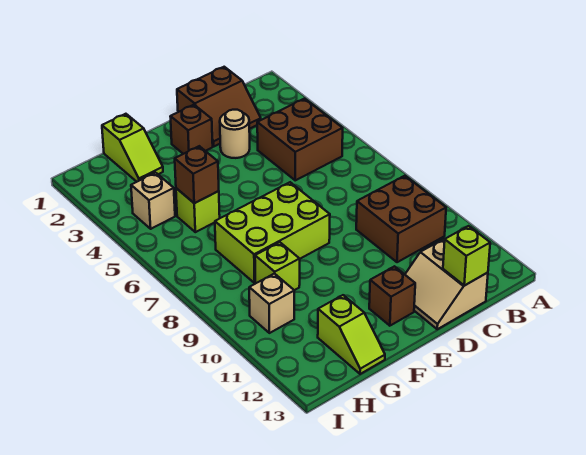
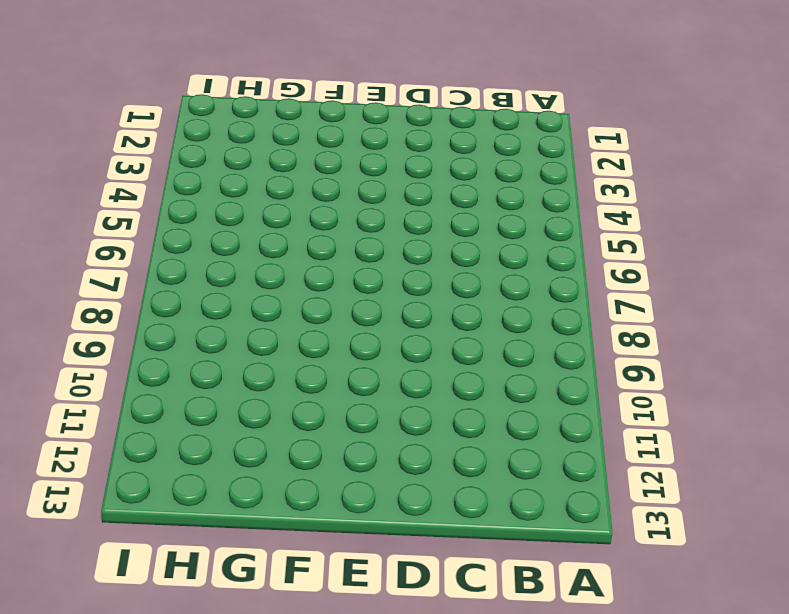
none -> brown brick B4:C5 level 1
none -> brown brick B9:C10 level 1
none -> brown slope C1:D2 level 1 top 1

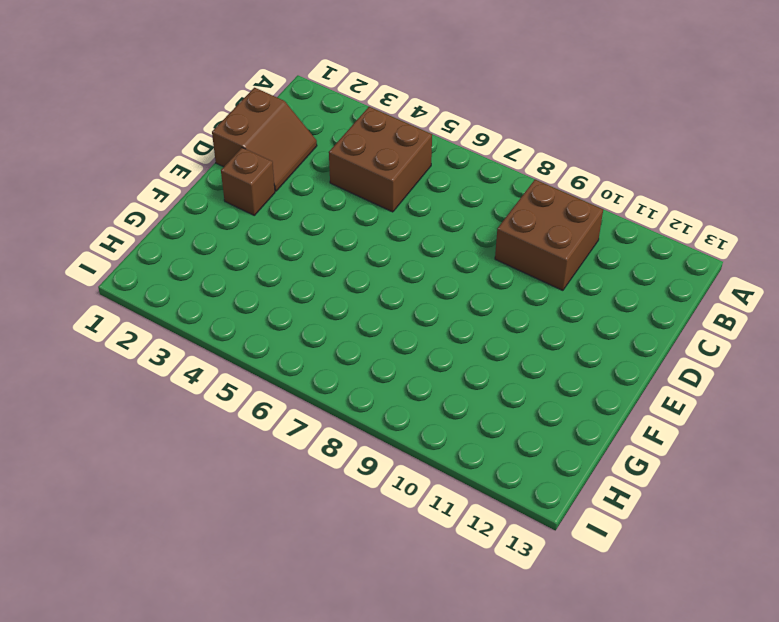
none -> tan slope C12:D13 level 1 top C
none -> tan round brick D3 level 1
none -> lime brick E7:G8 level 1

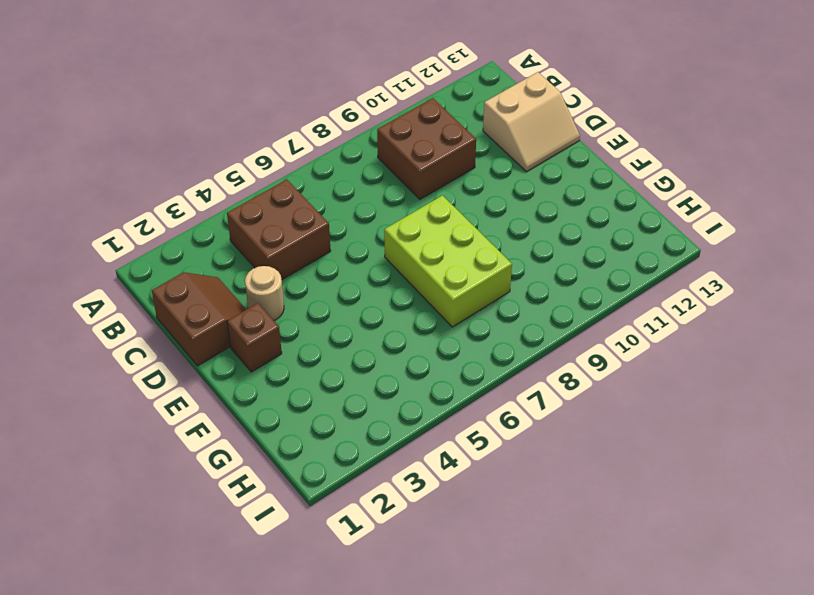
none -> brown brick E12 level 1
none -> lime slope G1:G2 level 1 top 1
none -> lime brick G5 level 1

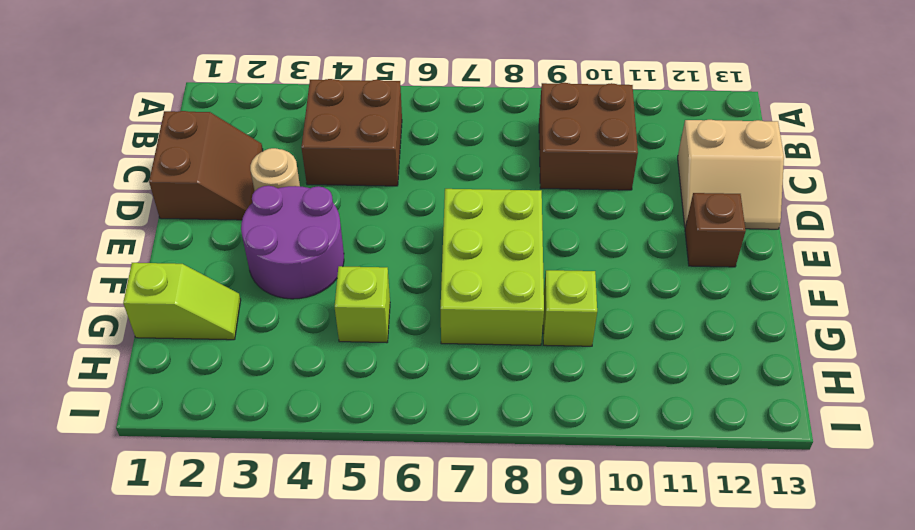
purple round brick E3:F4 level 1 -> none
none -> brown brick E2 level 1
none -> lime slope G12:G13 level 1 top 12
none -> tan brick H4 level 1

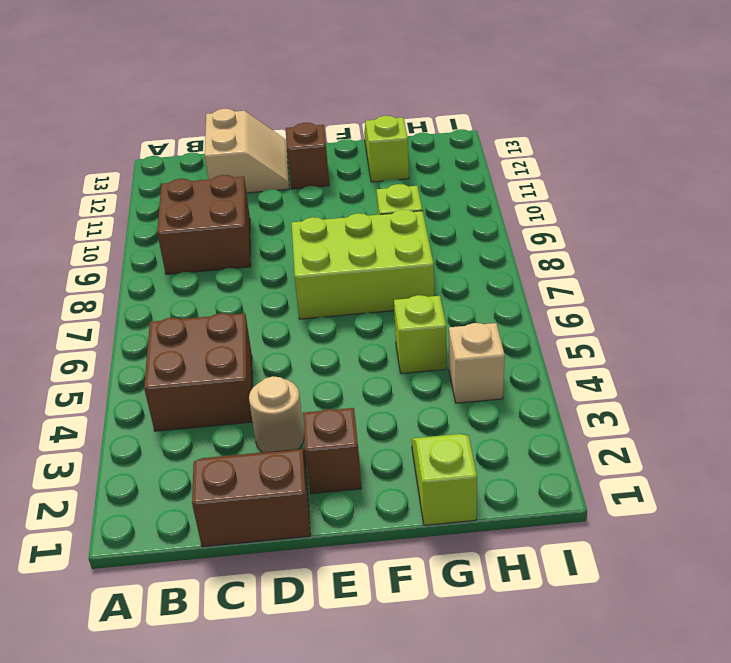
none -> tan brick H10 level 1
none -> lime brick C13 level 2
none -> brown brick G5 level 2

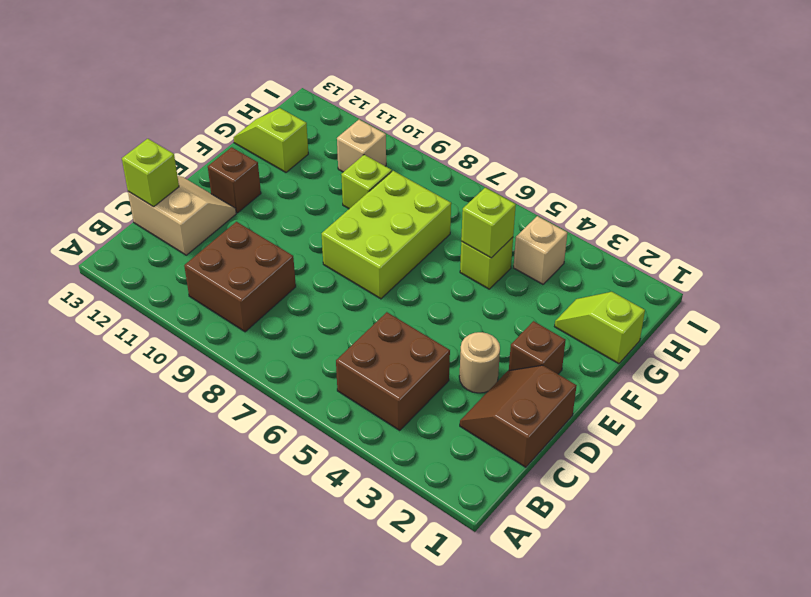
lime brick G5 level 2 -> brown brick G5 level 2

